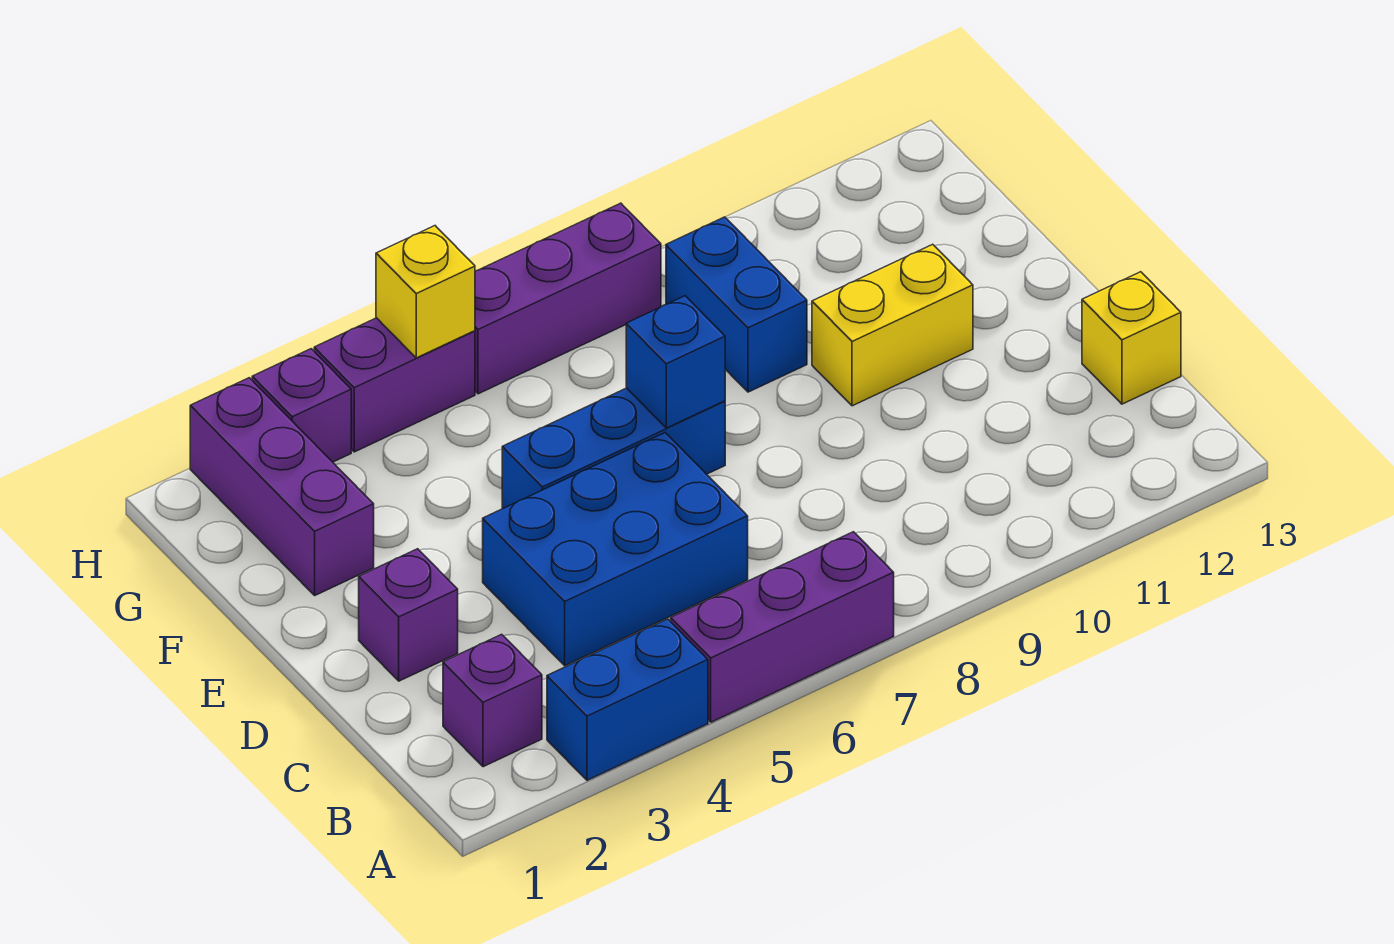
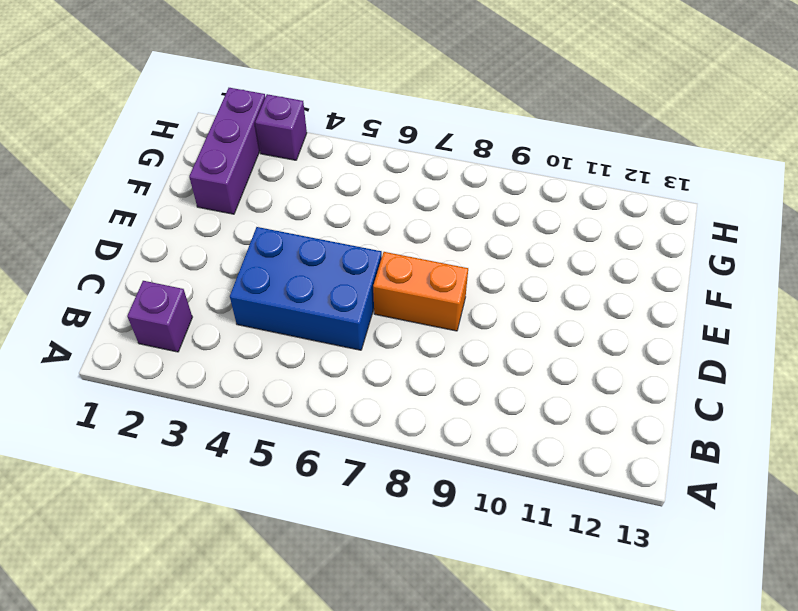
orange brick D7:D8 level 1 -> none
none -> blue brick A3:A4 level 1
none -> purple brick A5:A7 level 1
none -> yellow brick C13 level 1

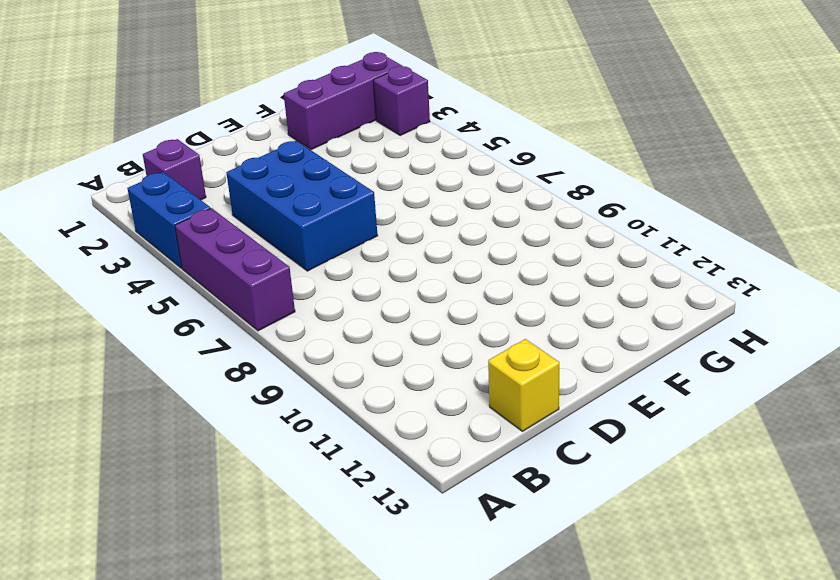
none -> purple brick D2 level 1
none -> blue brick E5:E7 level 1
none -> yellow brick E10:E11 level 1

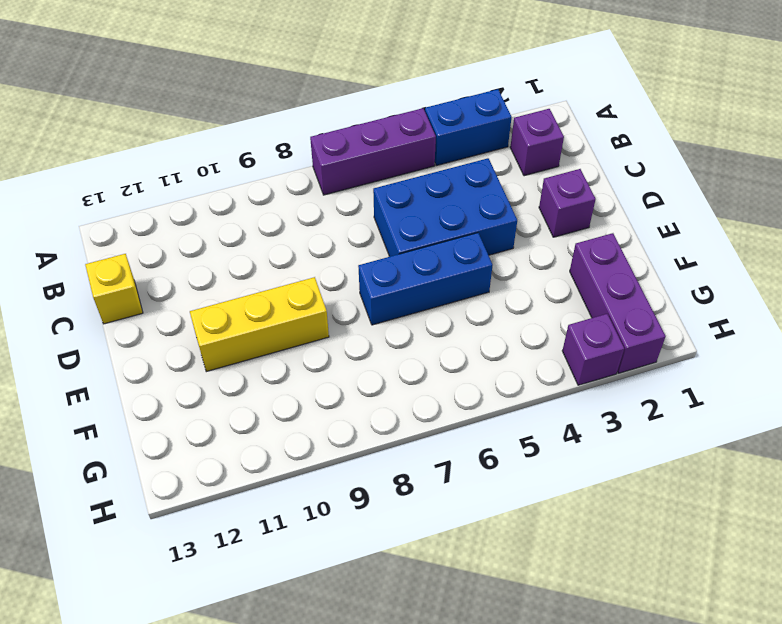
yellow brick E9:E11 level 1 -> yellow brick E10:E11 level 1
none -> blue brick F9:G9 level 1
none -> purple brick H4:H5 level 1
none -> purple brick H6:H8 level 1

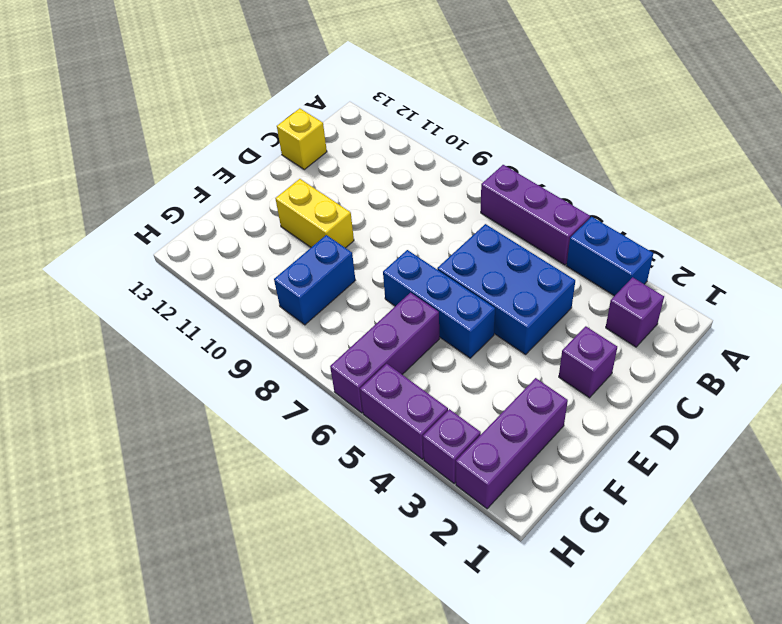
purple brick F6:H6 level 1 -> purple brick H6:H8 level 1
none -> blue brick E7 level 2
none -> yellow brick H5 level 2

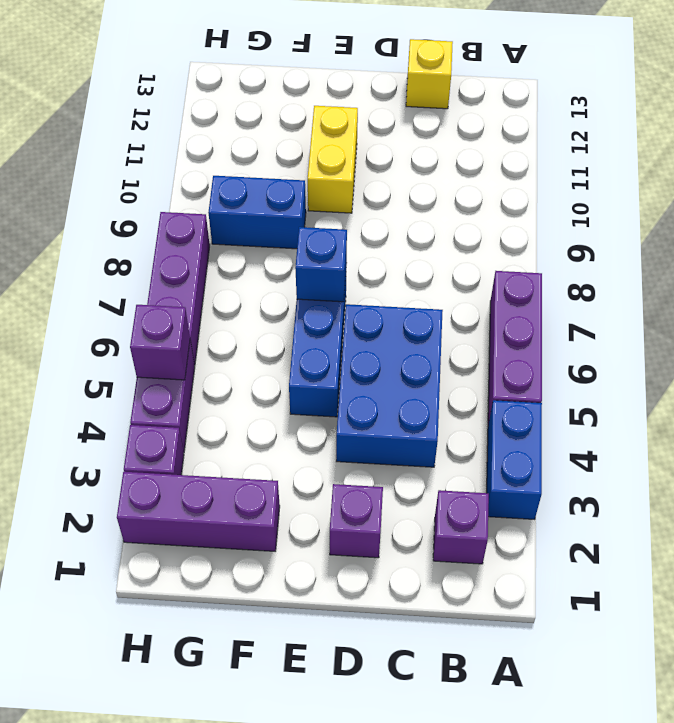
purple brick H5 level 2 -> yellow brick H5 level 2

